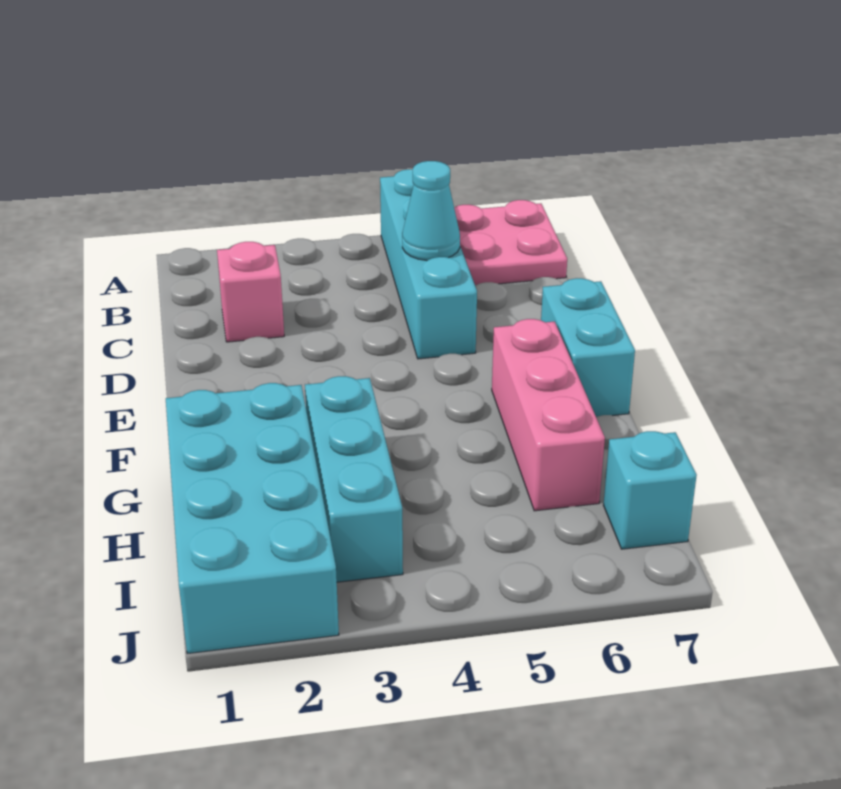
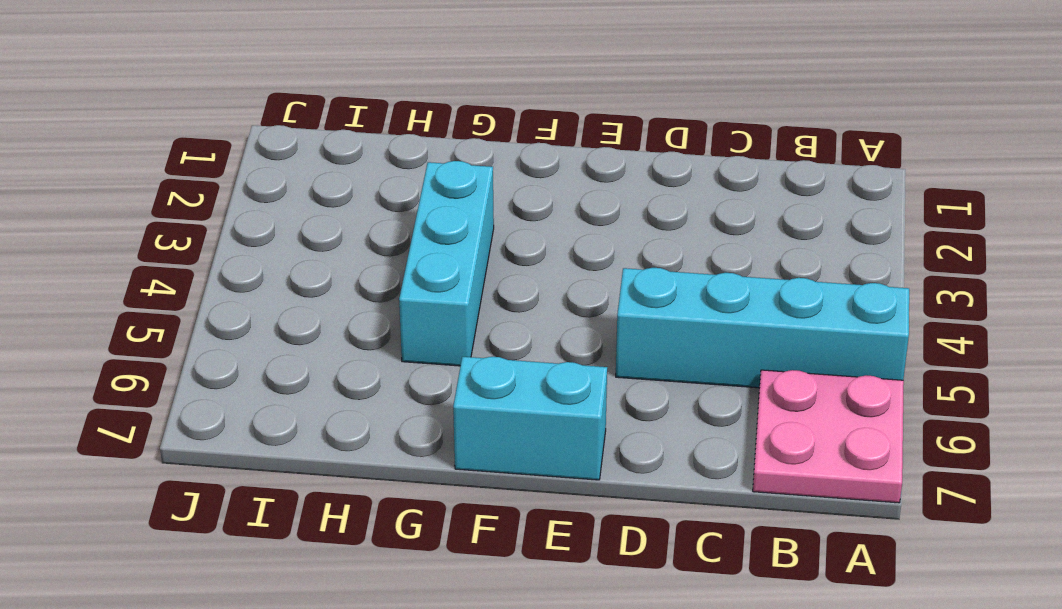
cyan brick G3:G5 level 1 -> cyan brick G3:I3 level 1
none -> pink brick C2 level 1
none -> pink brick F6:H6 level 1

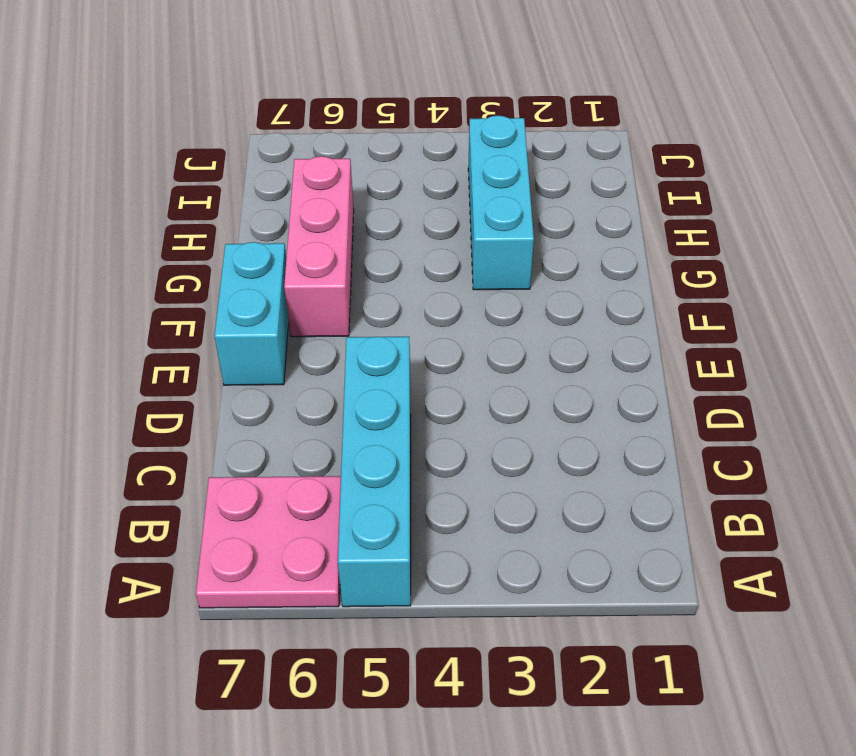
none -> pink brick C2 level 1
none -> cyan brick G1:J2 level 1

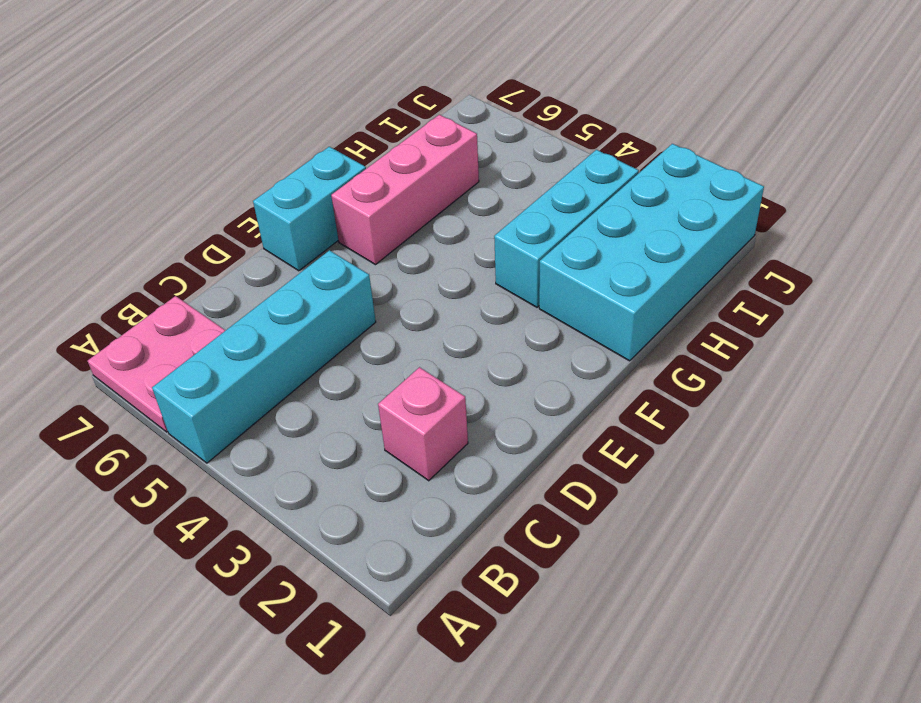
none -> cyan brick I7 level 1
none -> cyan cone C5 level 2

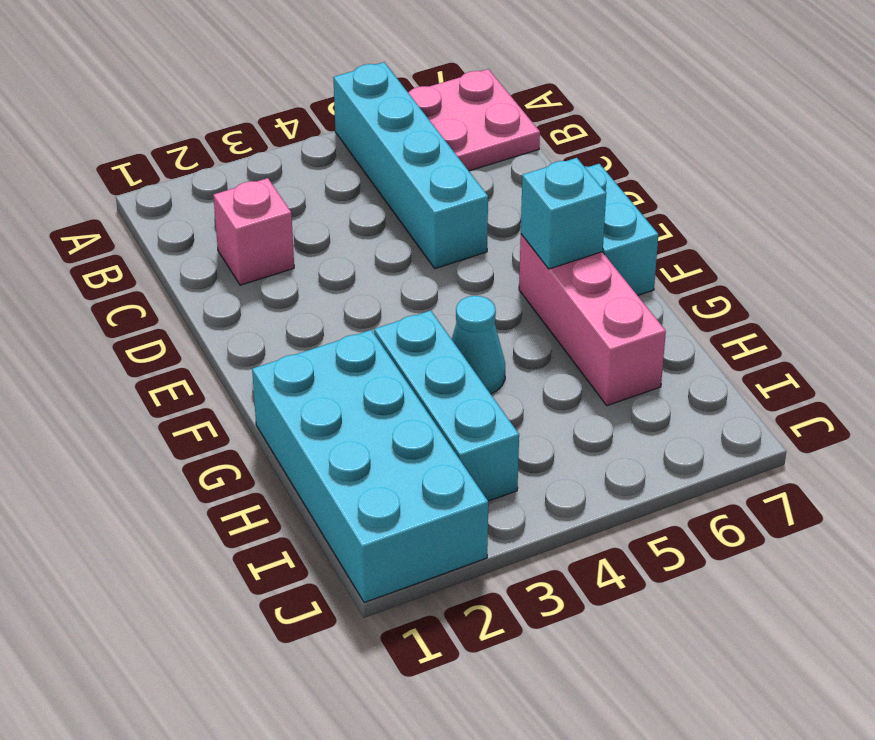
cyan brick F6 level 2 -> cyan brick I7 level 1
cyan cone G4 level 1 -> cyan cone C5 level 2

